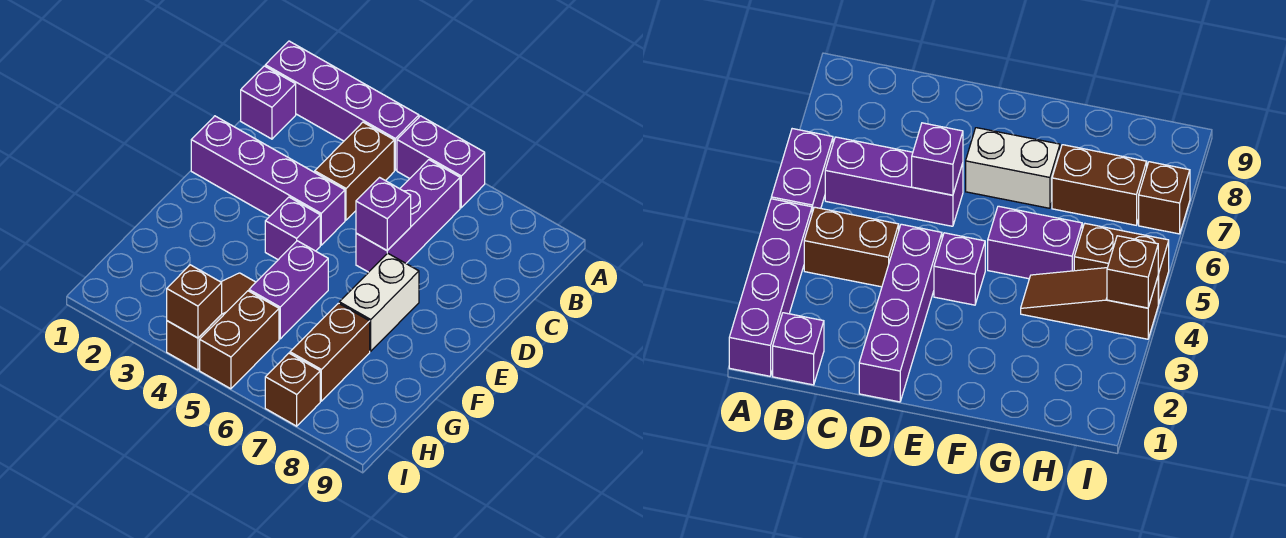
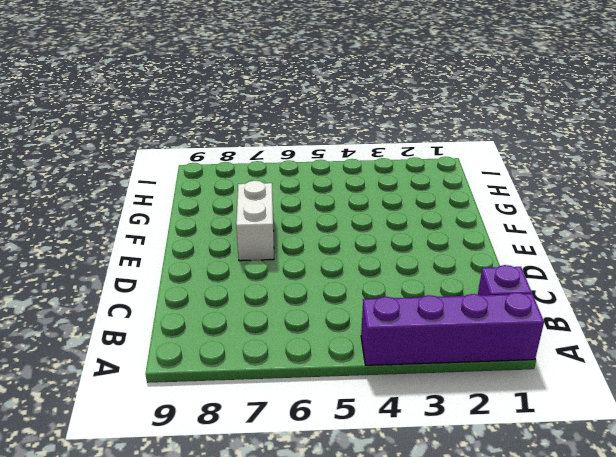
none -> purple brick A5:A6 level 1
none -> brown brick B4:C4 level 1
none -> purple brick B6:D6 level 1

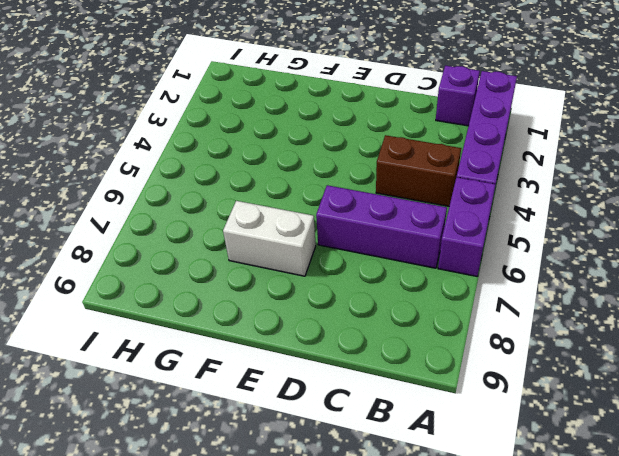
none -> purple brick D1:D4 level 1
none -> purple brick E4 level 1
none -> purple brick F5:G5 level 1

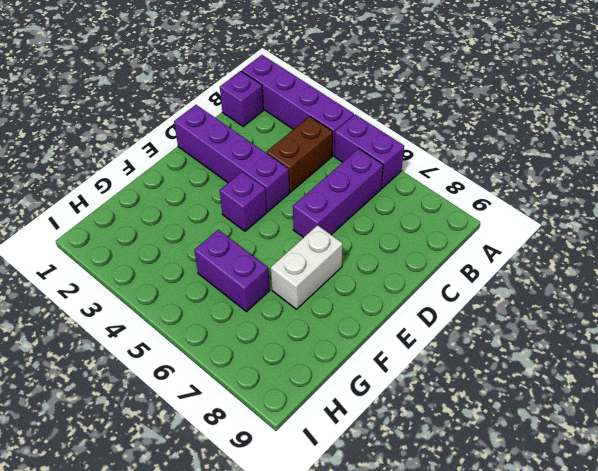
purple brick G5:G6 level 1 -> purple brick F5:G5 level 1
none -> brown slope G4:I4 level 1 top I
none -> brown brick G7:H7 level 1
none -> brown brick H5:I5 level 1

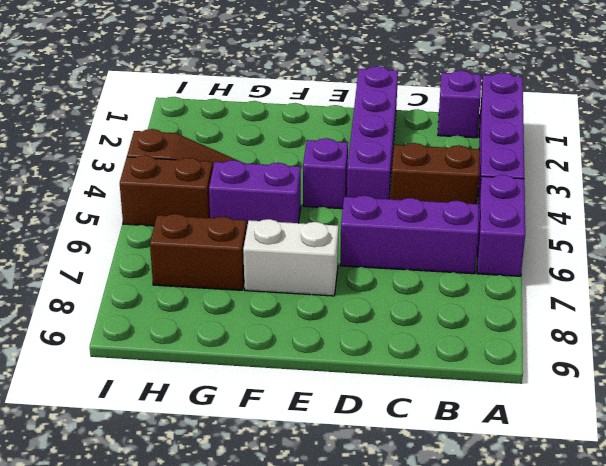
none -> brown brick I7 level 1
none -> purple brick D6 level 2
none -> brown brick I4 level 2

